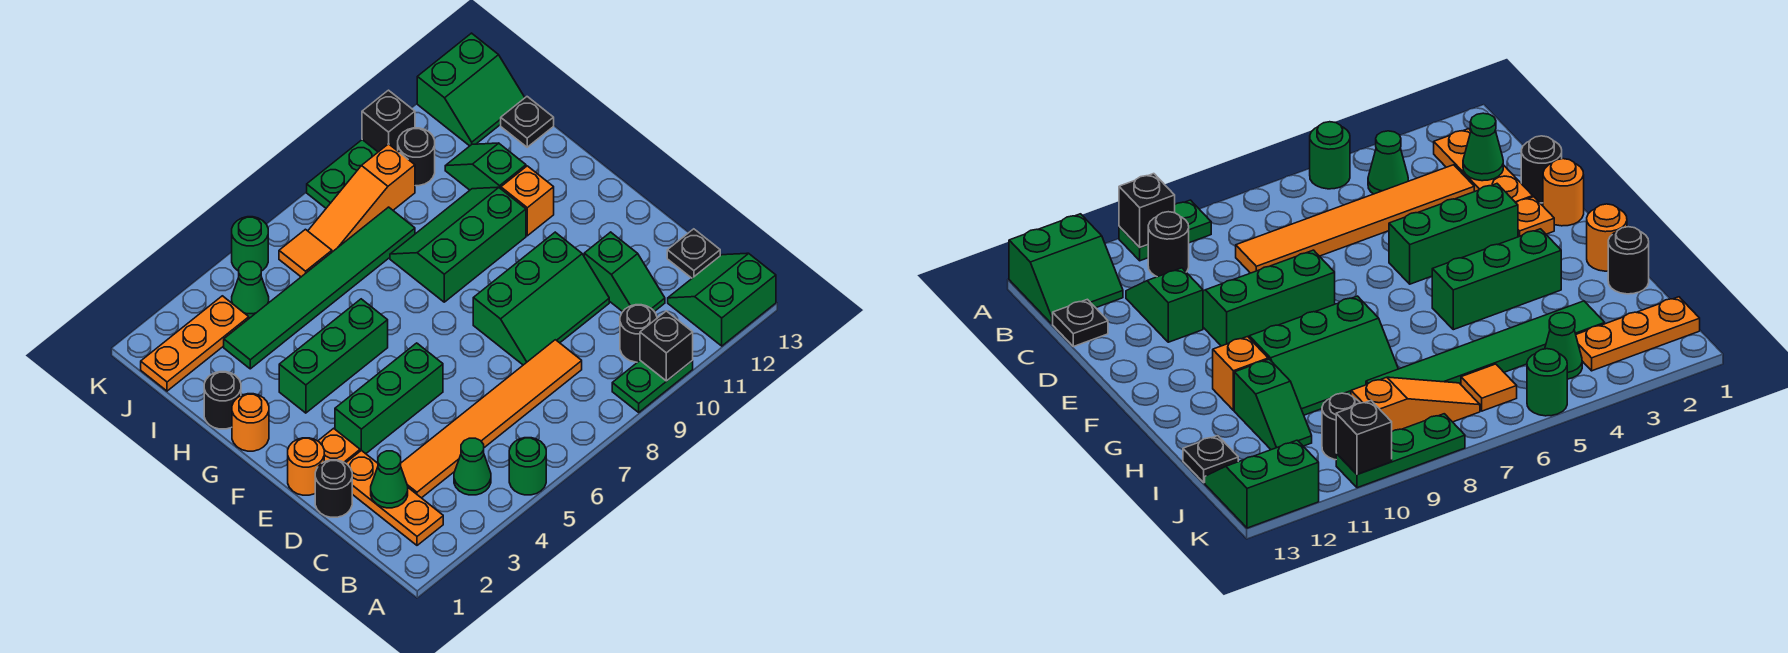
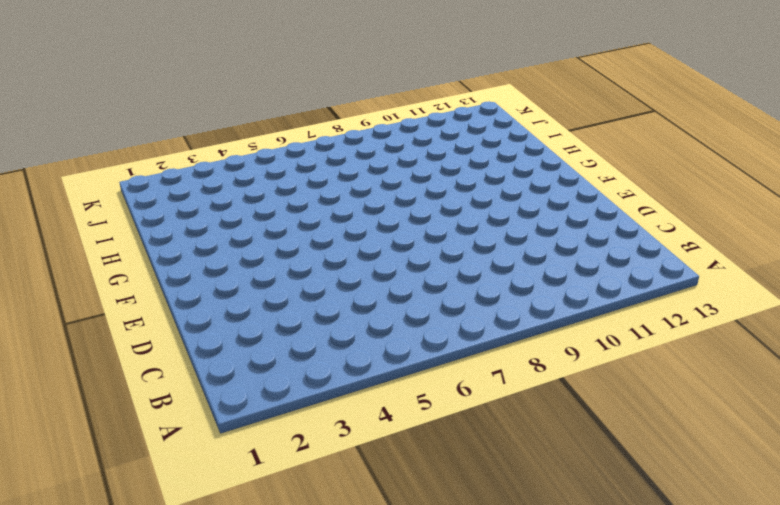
none -> green round brick A5 level 1
none -> green plate A9:A10 level 1
none -> green slope A12:B13 level 1 top A
none -> orange plate B2:D2 level 1

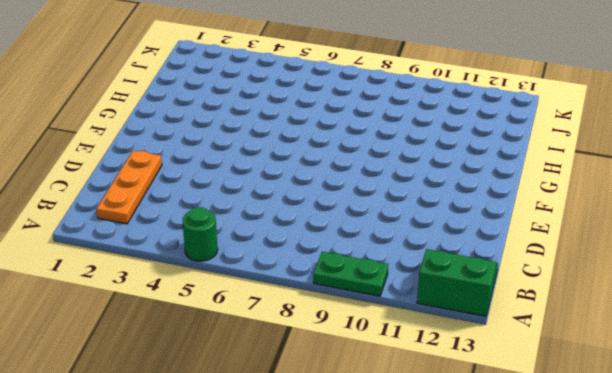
none -> green cone B4 level 1
none -> black round brick B10 level 1
none -> orange tile C3:C8 level 1
none -> green slope C11:D11 level 1 top D

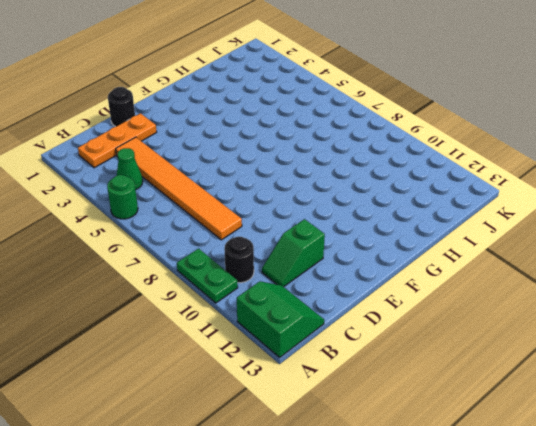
none -> black plate C13 level 1
none -> green slope D8:E10 level 1 top E
none -> orange round brick E1 level 1
none -> orange plate E2 level 1

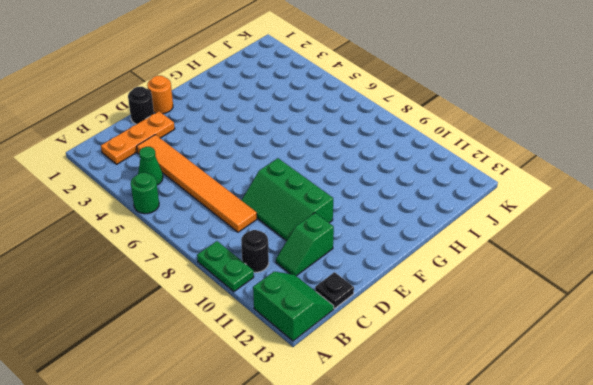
none -> orange plate E2 level 1
none -> green brick E3:E5 level 1
none -> orange round brick G1 level 1
none -> green brick G3:G5 level 1

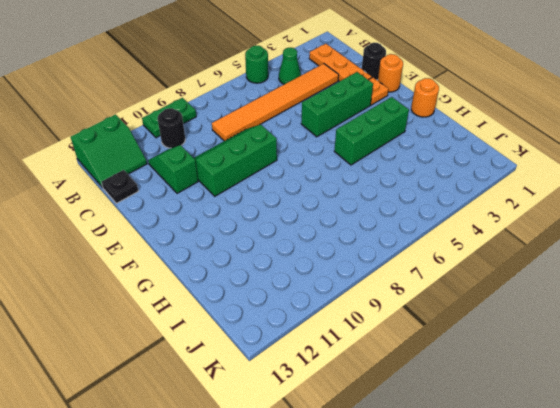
none -> green slope G8:H10 level 1 top G
none -> orange brick G11 level 1
none -> black round brick H1 level 1
none -> green slope H11:I11 level 1 top H

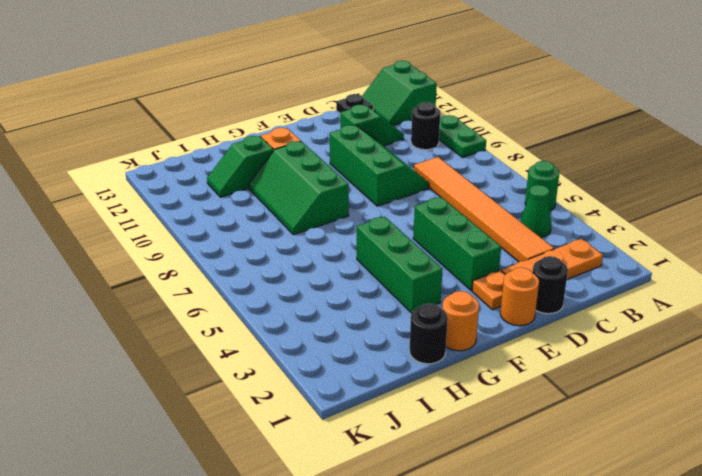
none -> green tile I3:I8 level 1
none -> black plate I13 level 1
none -> orange plate J1:J3 level 1
none -> green cone J4 level 1

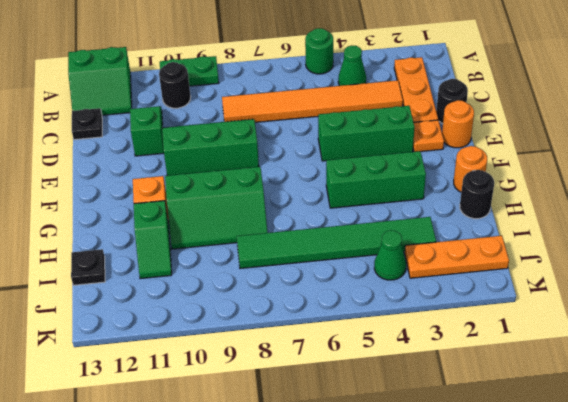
none -> orange tile J6 level 1
none -> orange slope J7:J9 level 1 top 9
none -> black round brick J10 level 1
none -> green slope J12:K13 level 1 top K

